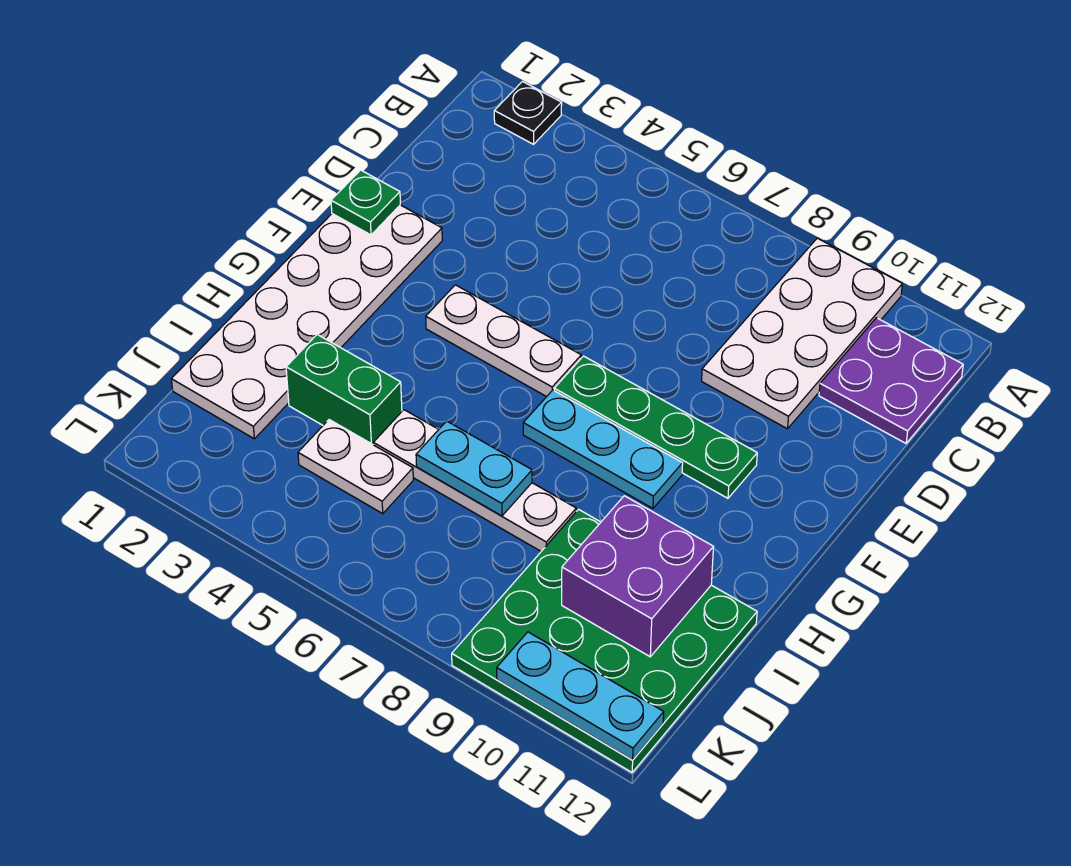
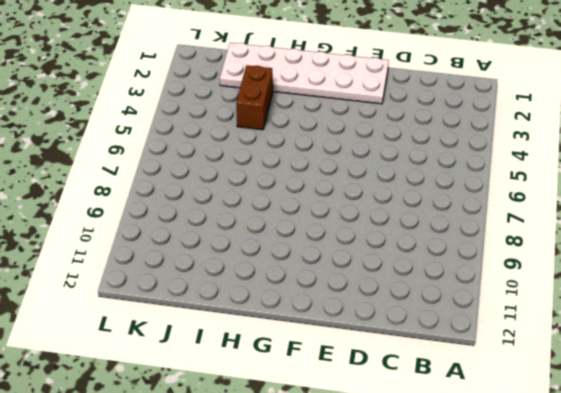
brown brick I3:I4 level 1 -> green brick I3:I4 level 1
none -> black plate A2 level 1
none -> white plate A9:D10 level 1
none -> purple plate B11:C12 level 1

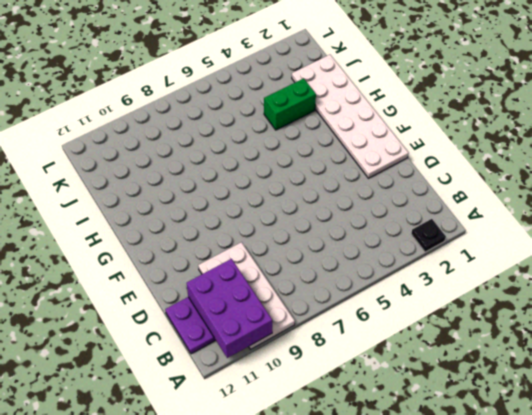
purple brick A10:C11 level 2 -> none
none -> white plate F4:F6 level 1
none -> green plate F7:F10 level 1
none -> cyan plate G7:G9 level 1

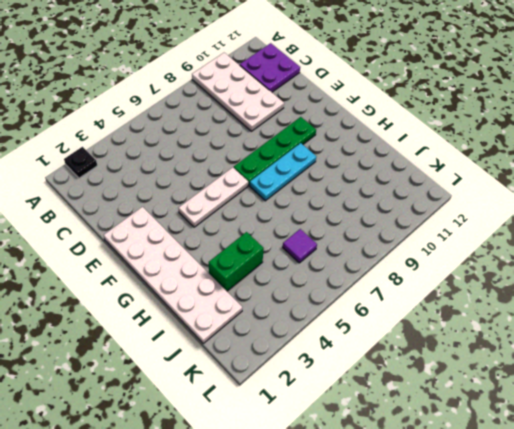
purple tile J6 level 1 -> none
none -> white plate I5:I8 level 1
none -> green plate I9:L12 level 1
none -> white plate J4:J5 level 1

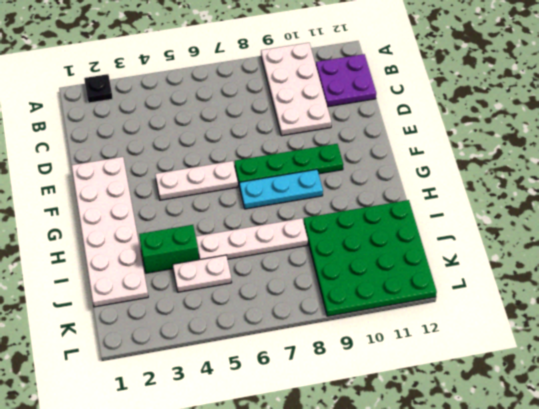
none -> green plate E1 level 2
none -> cyan plate I6:I7 level 2
none -> purple brick I10:J11 level 2

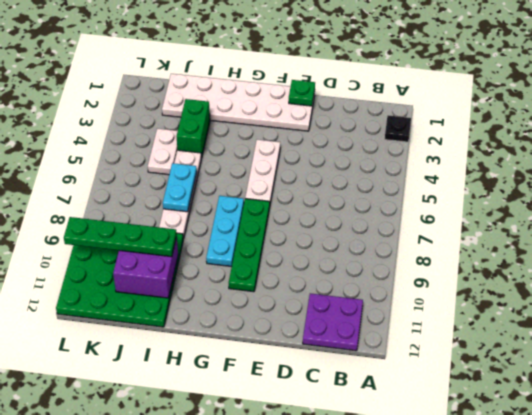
green plate I10:L10 level 3 -> none
none -> white plate A9:D10 level 1
none -> cyan plate L10:L12 level 2

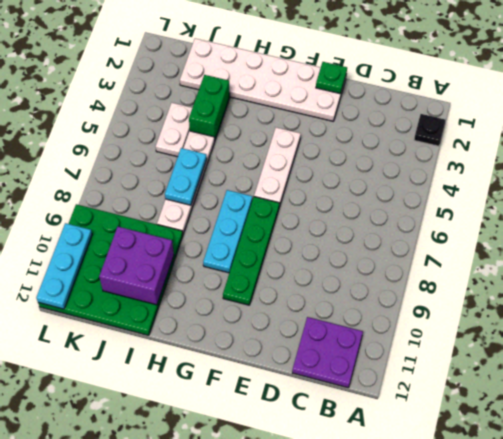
none -> white plate A9:D10 level 1

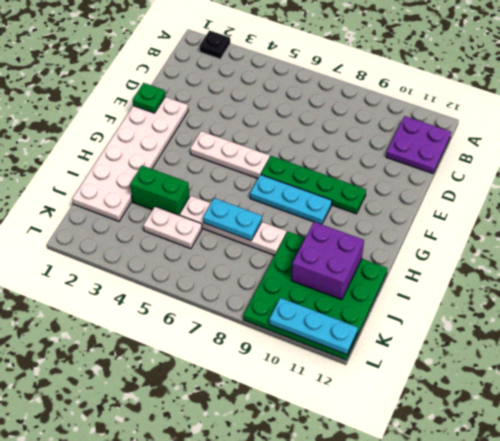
none -> white plate A9:D10 level 1

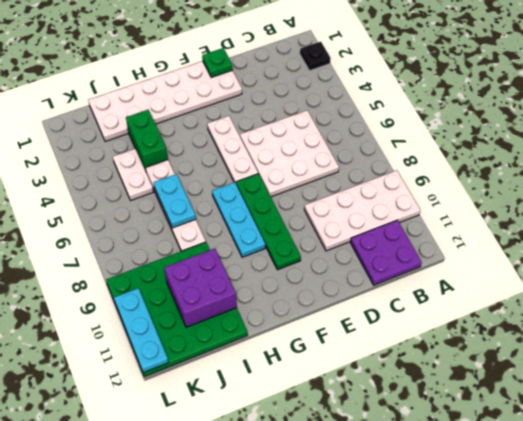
white plate C5:E7 level 1 -> none

